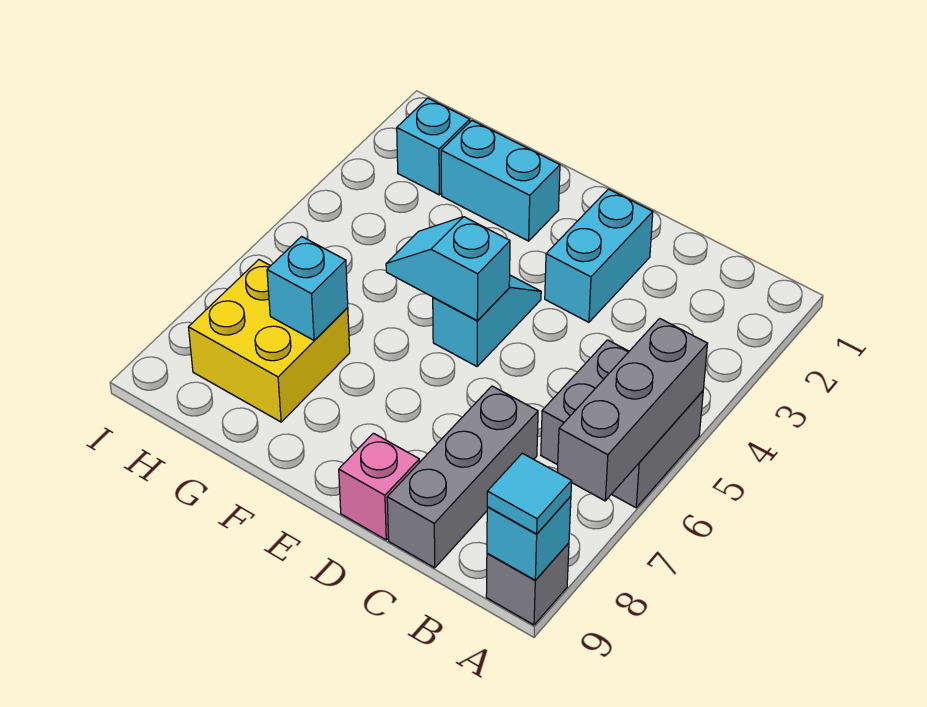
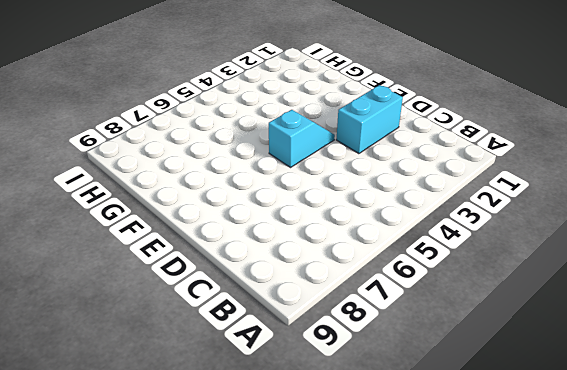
none -> grey brick A5:B6 level 1
none -> grey brick A9 level 1
none -> grey brick C7:C9 level 1

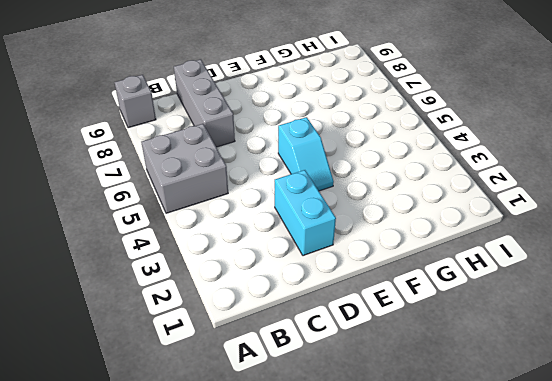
none -> pink brick D9 level 1
none -> cyan brick F2:G2 level 1
none -> yellow brick G7:H8 level 1

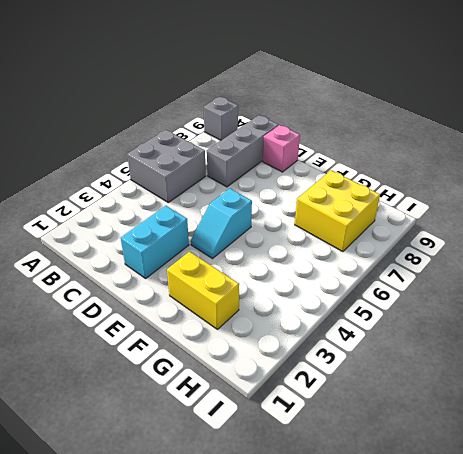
yellow brick F2:G2 level 1 -> cyan brick F2:G2 level 1
none -> cyan brick H2 level 1
none -> grey brick A5:A7 level 2
none -> cyan brick A9 level 2

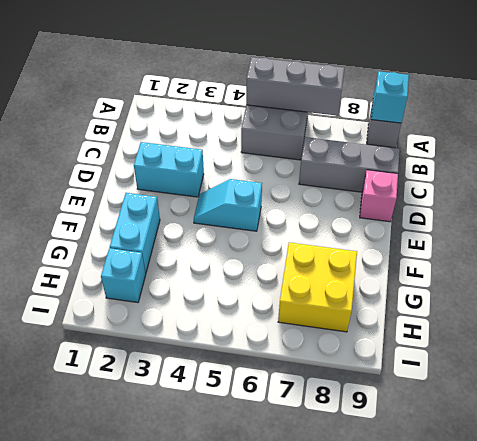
none -> cyan slope E5:F5 level 2 top E
none -> cyan brick G7 level 2
none -> cyan tile A9 level 3

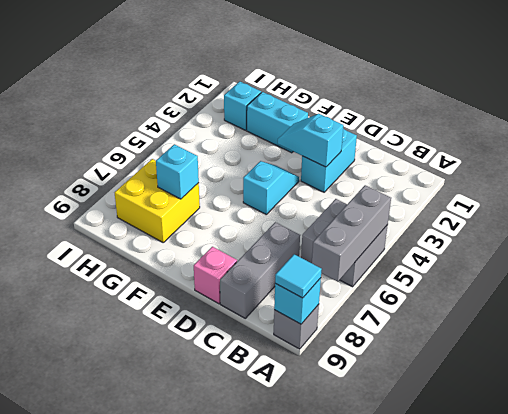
cyan slope D3:E3 level 2 top D -> cyan slope E5:F5 level 2 top E

